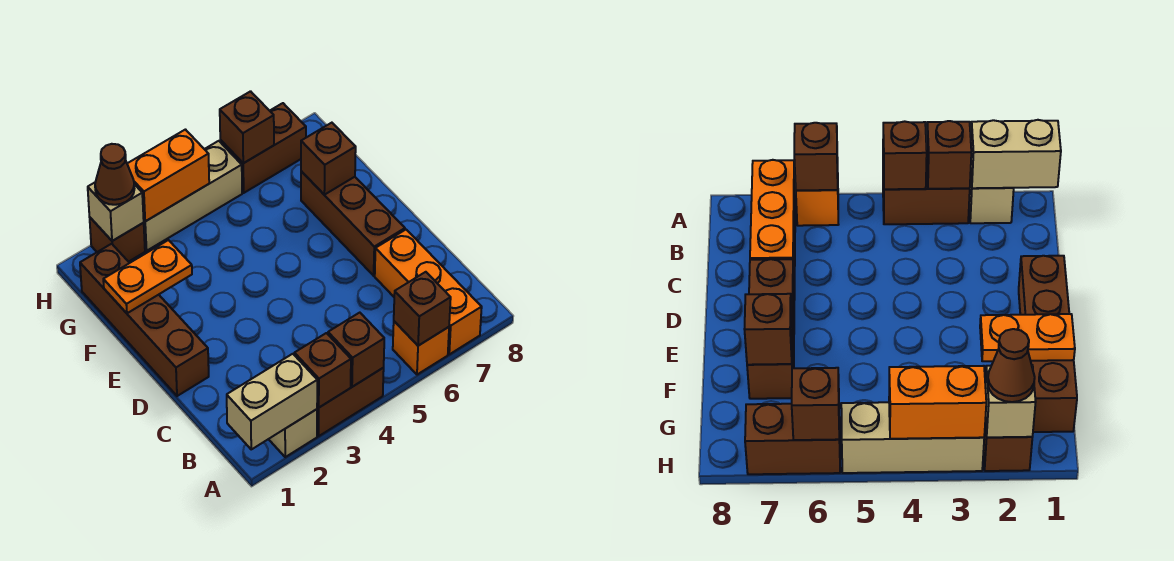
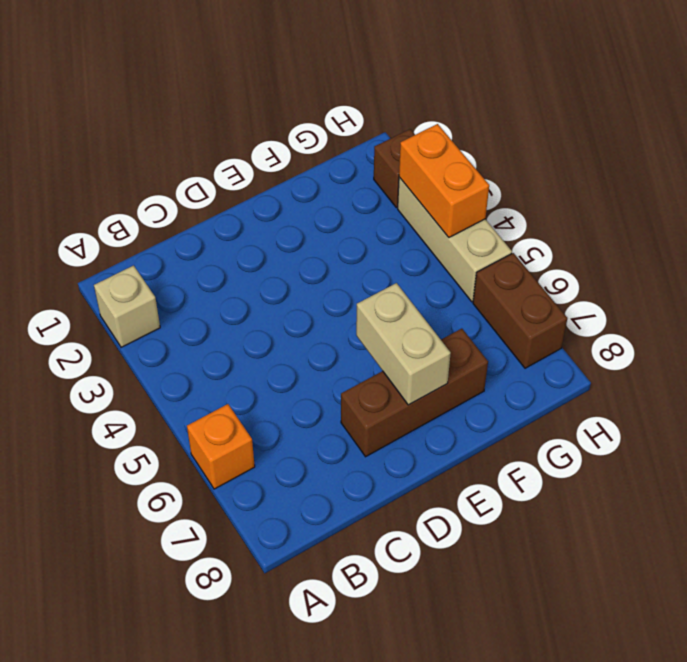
tan brick E6:E7 level 2 -> tan brick A1:A2 level 2
none -> brown brick A3:A4 level 1
none -> orange brick A7:C7 level 1
none -> brown brick D1:G1 level 1

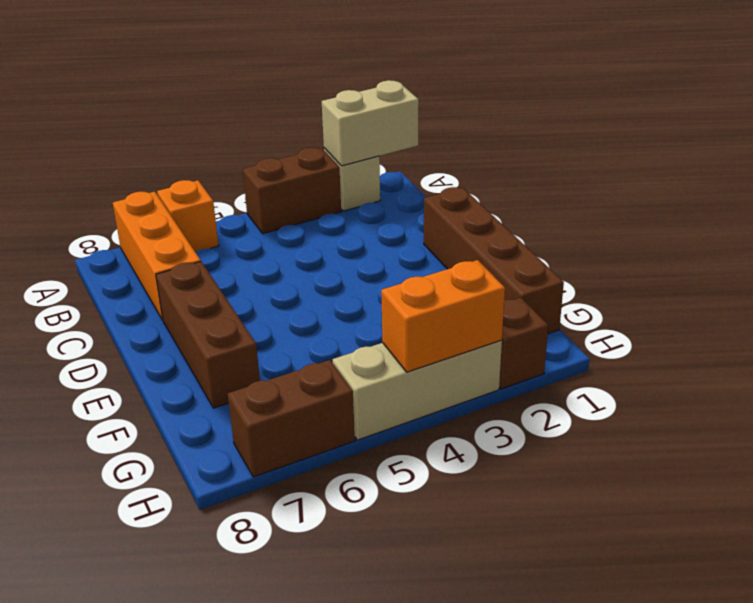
none -> brown brick A3 level 2
none -> brown brick A4 level 2
none -> brown brick A6 level 2

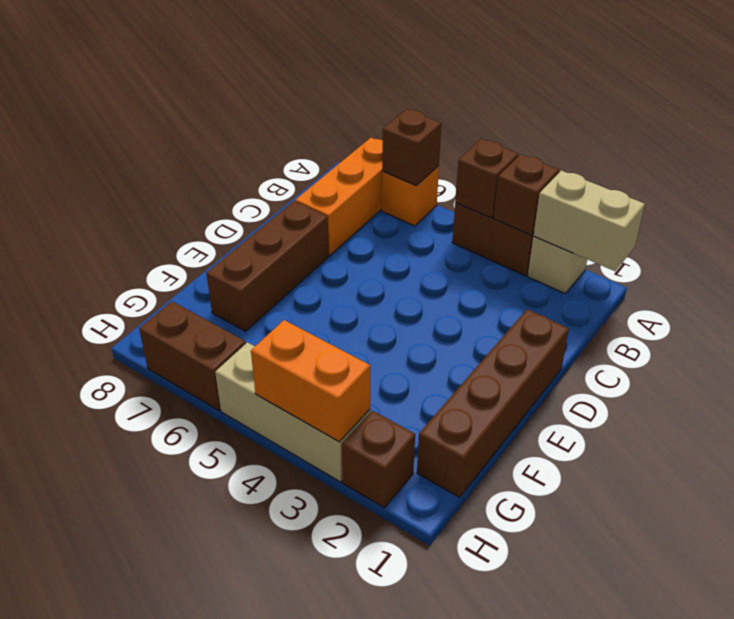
none -> orange plate F1:F2 level 2
none -> brown brick F7 level 2
none -> tan brick H2 level 2

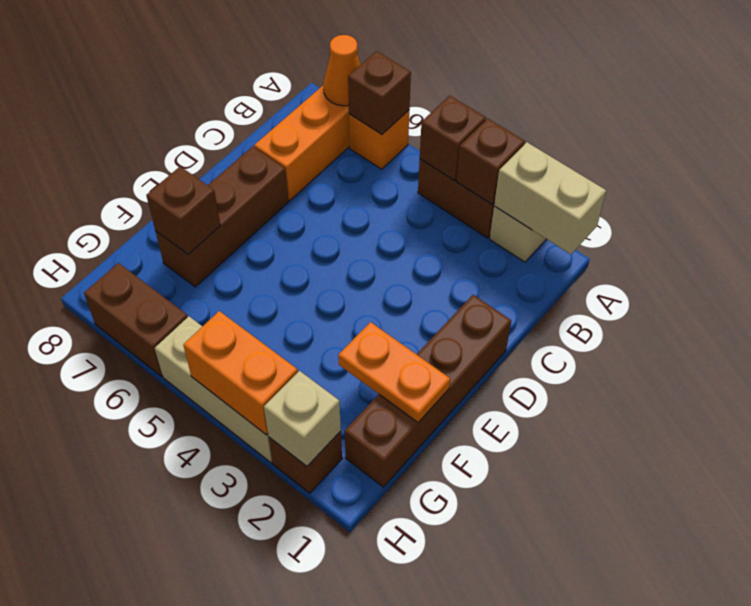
orange cone A7 level 2 -> none
none -> brown brick H6 level 2
none -> brown cone H2 level 3

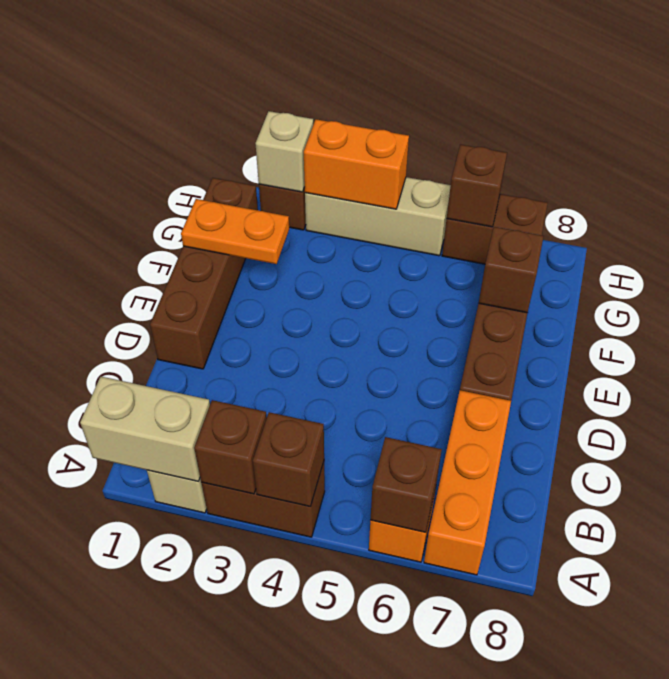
none -> brown cone H2 level 3

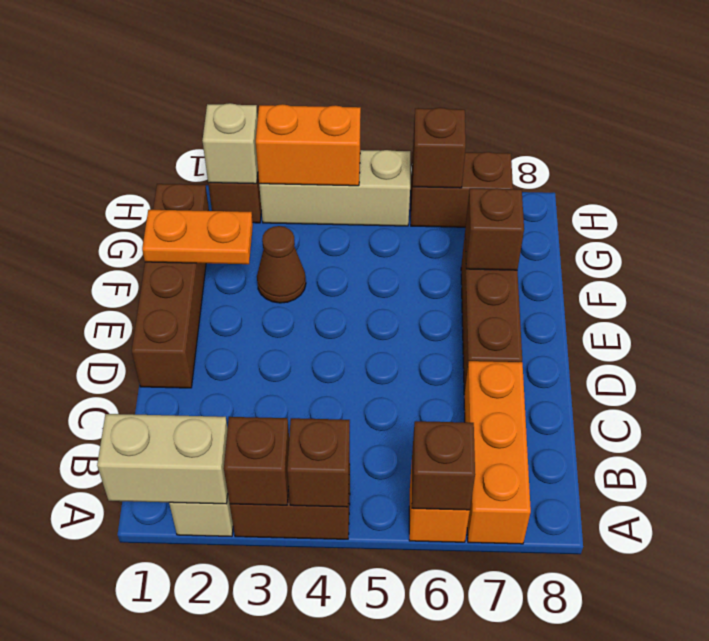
brown cone F3 level 1 -> brown cone H2 level 3

